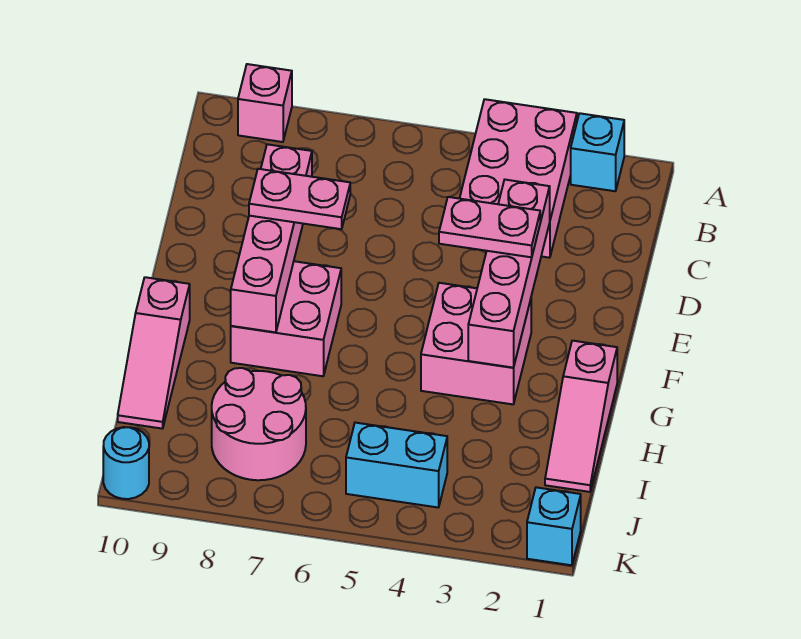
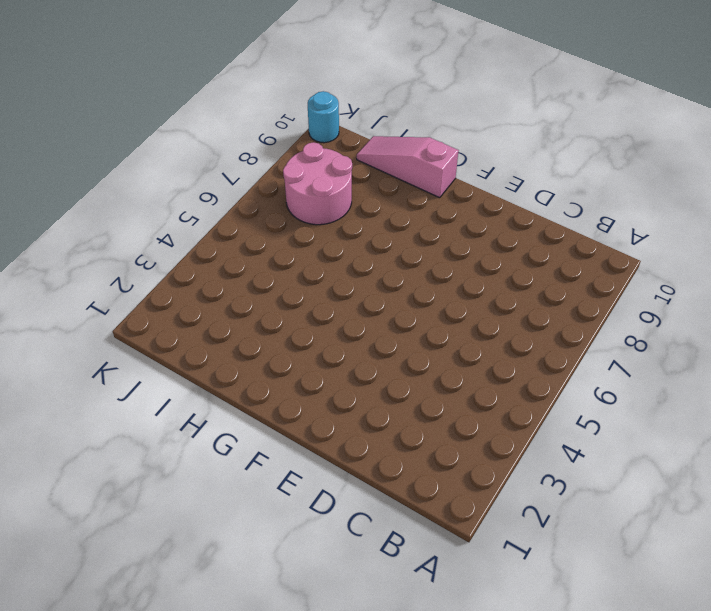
none -> cyan brick A2 level 1
none -> pink brick A3:C4 level 1
none -> pink brick A9 level 1

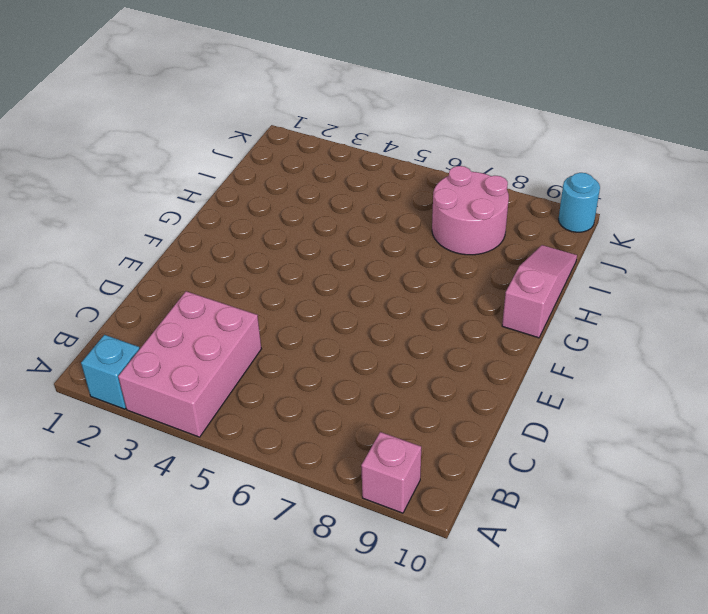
none -> pink brick F3:G4 level 1
none -> pink brick F7:G8 level 1
none -> pink slope G1:I1 level 1 top G

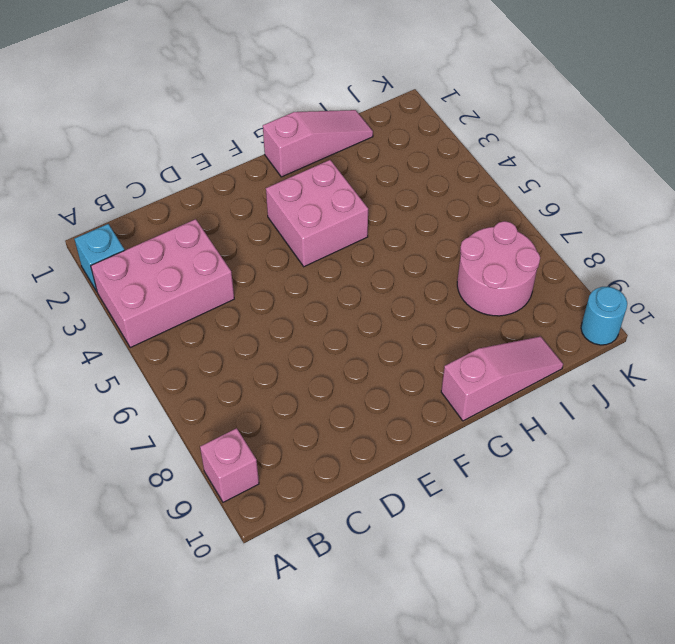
none -> pink brick F7:G8 level 1
none -> cyan brick J4:J5 level 1
none -> cyan brick K1 level 1

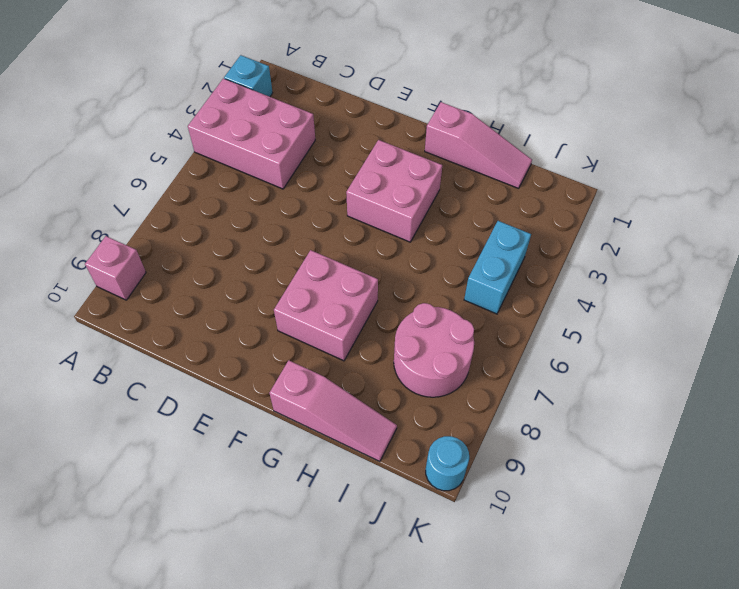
none -> cyan brick K1 level 1
none -> pink brick D3:G3 level 2
none -> pink brick D8:G8 level 2

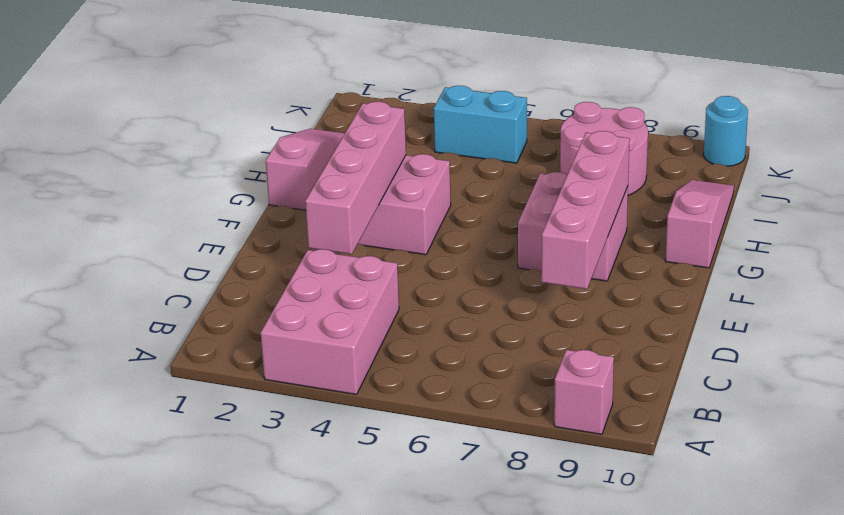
none -> cyan brick A2 level 1
none -> cyan brick K1 level 1
none -> pink plate E3:E4 level 3

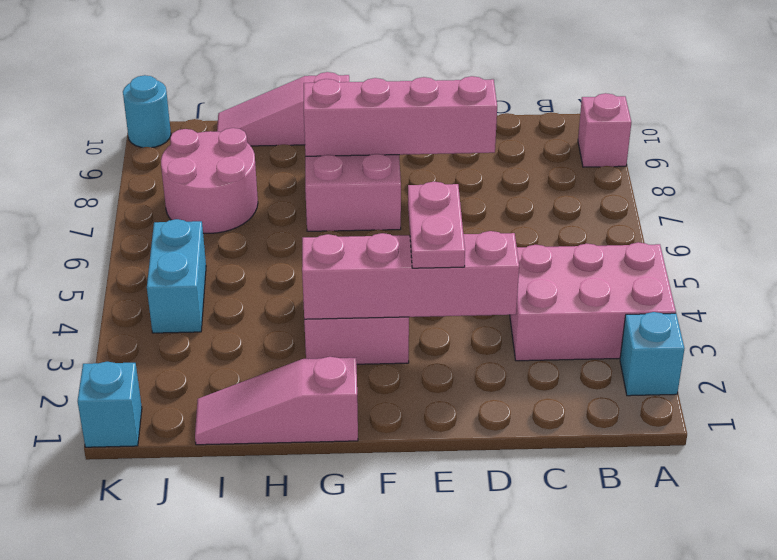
none -> pink plate E7:E8 level 3

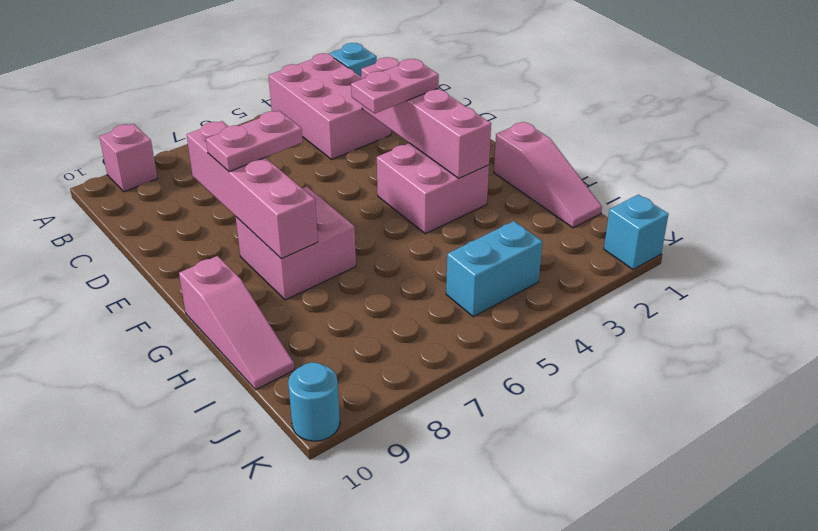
none -> pink round brick I7:J8 level 1

